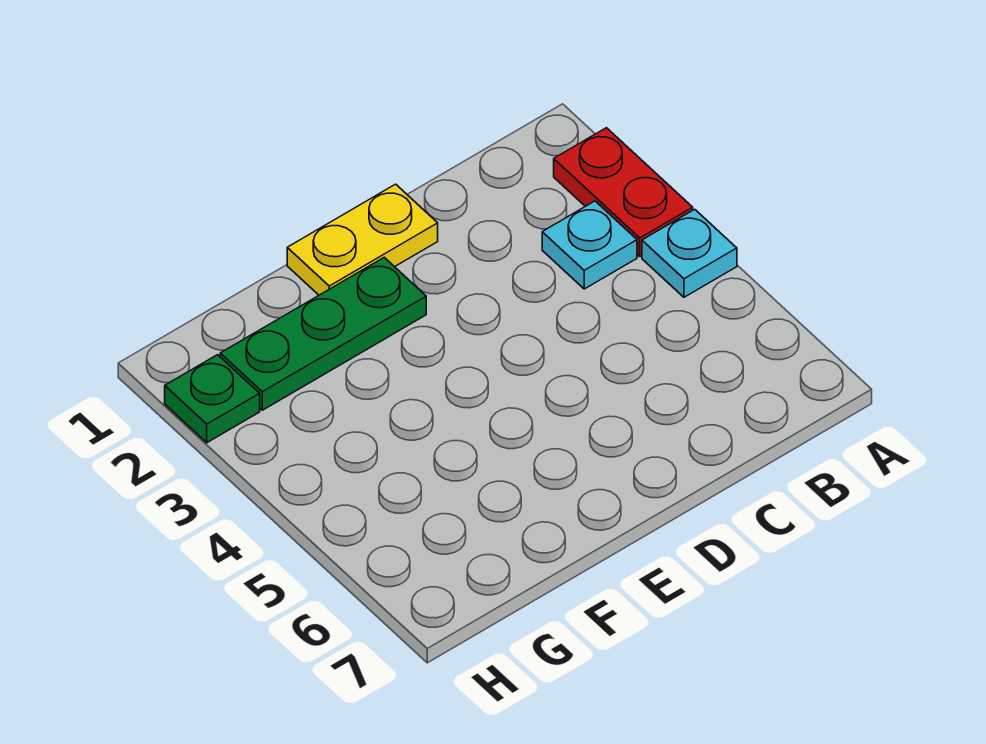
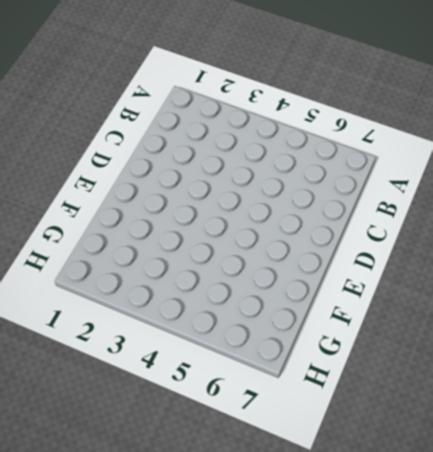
none -> red plate A2:A3 level 1
none -> cyan plate A4 level 1

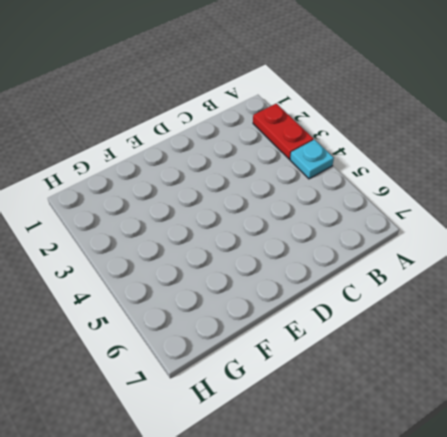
none -> cyan plate B3 level 1
none -> yellow plate D1:E1 level 1

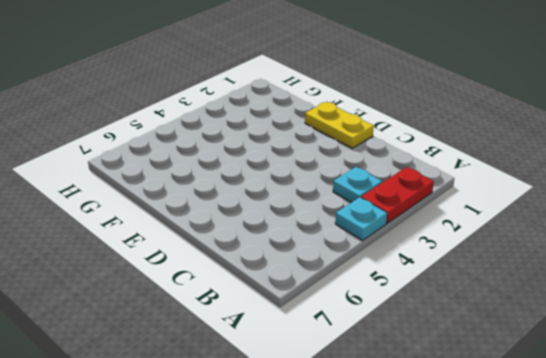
none -> green plate E2:G2 level 1
none -> green plate H2 level 1

